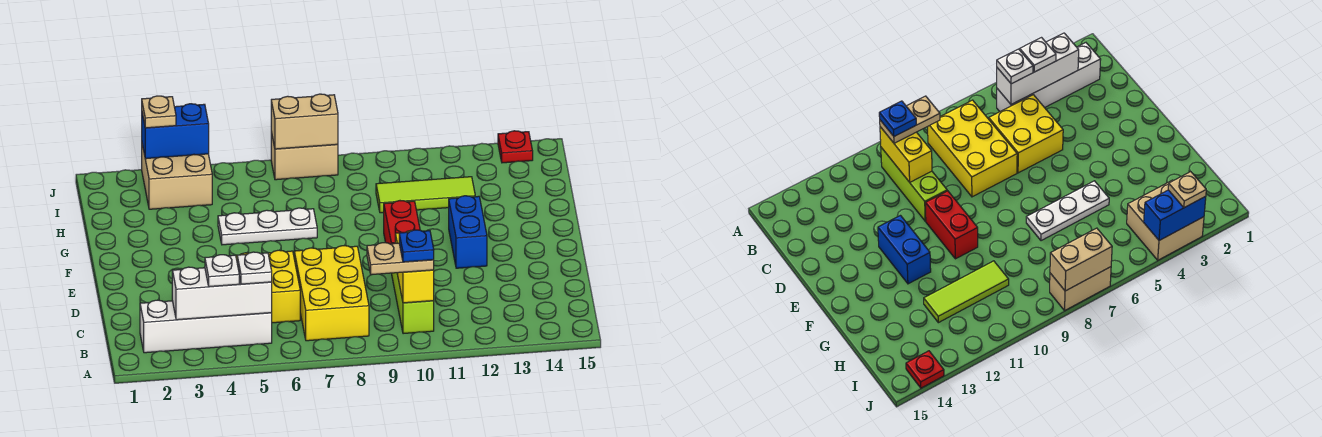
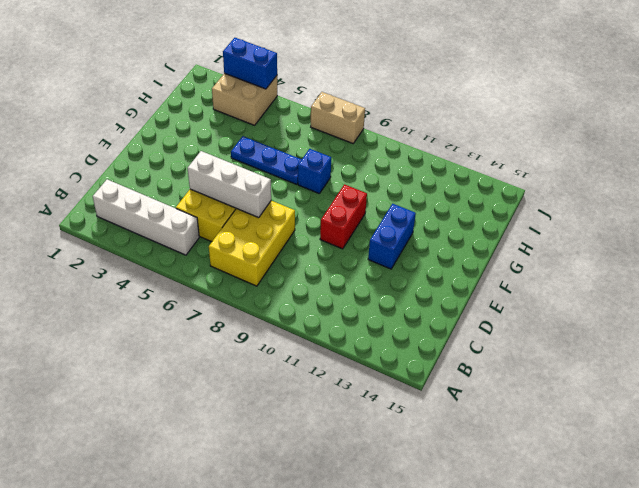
white brick D5:D7 level 2 -> white brick B3:B5 level 2
blue plate G5:G7 level 1 -> white plate G5:G7 level 1
blue brick G8 level 1 -> none
none -> lime brick B10:D10 level 1
none -> lime tile H10:H12 level 1
none -> red plate J14 level 1

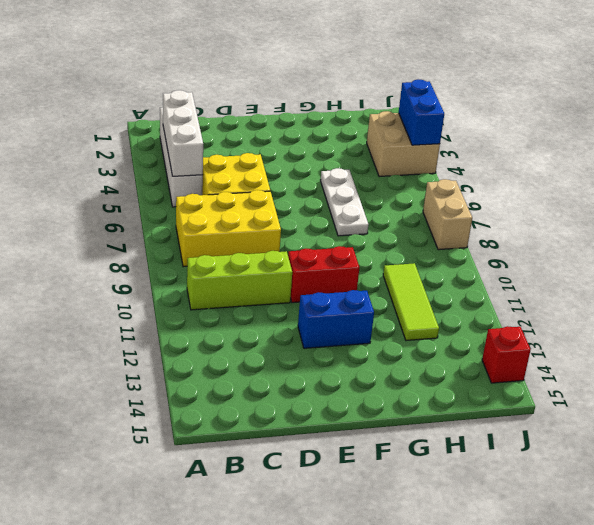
red brick J14 level 1 -> red plate J14 level 1
none -> yellow brick B10:C10 level 2
none -> tan brick J7:J8 level 2
none -> white plate B4 level 3

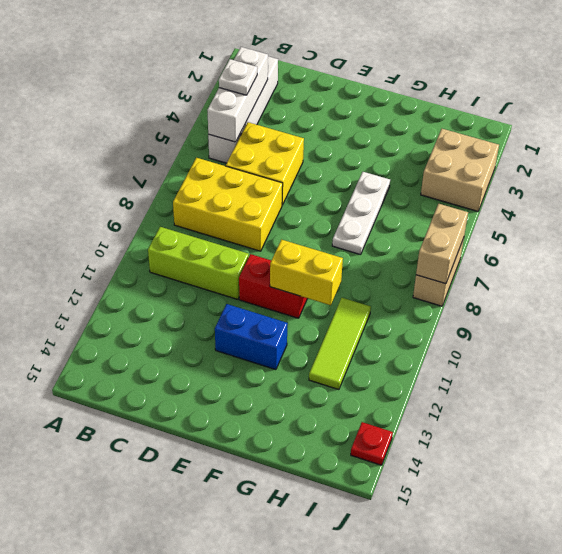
yellow brick F10:G10 level 2 -> yellow brick B10:C10 level 2
none -> blue brick J3:J4 level 2
none -> white plate B5 level 3
none -> tan plate B9:B10 level 3

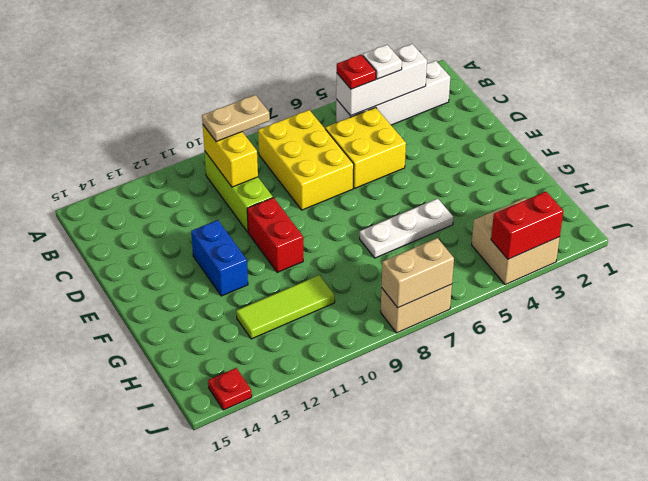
red plate B5 level 3 -> white plate B5 level 3
red brick J3:J4 level 2 -> blue brick J3:J4 level 2
none -> tan plate J3 level 3
none -> blue plate B10 level 4

